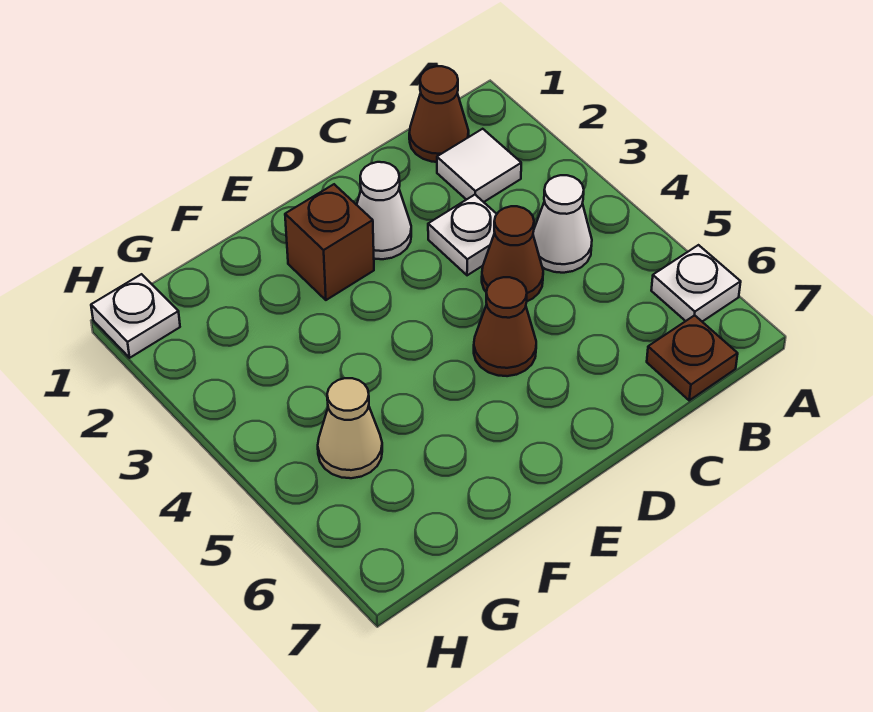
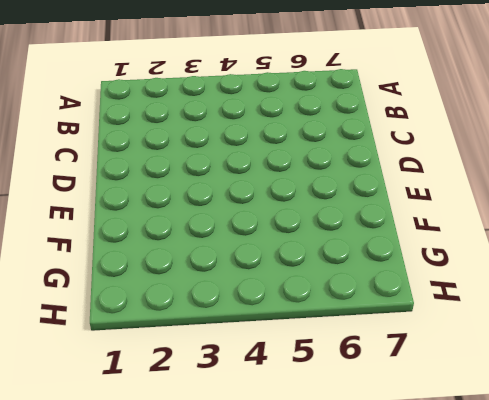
none -> white plate A6 level 1
none -> brown cone B1 level 1
none -> white tile B2 level 1

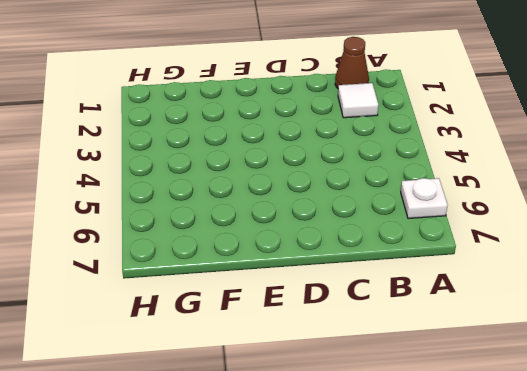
none -> white cone B4 level 1
none -> brown plate B7 level 1
none -> white plate C3 level 1

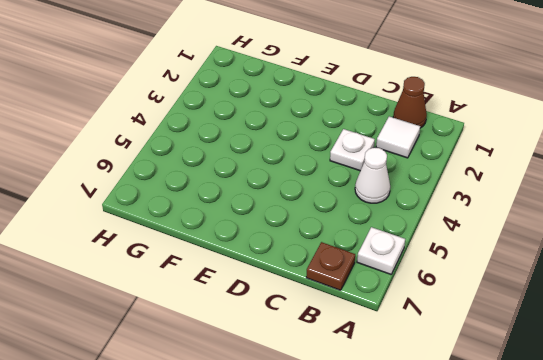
none -> brown cone C4 level 1
none -> white cone D2 level 1
none -> brown cone D5 level 1

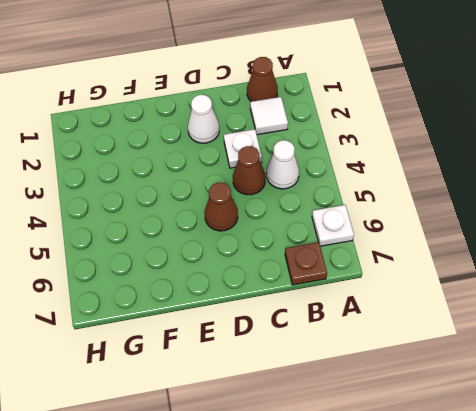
none -> brown brick E2 level 1
none -> tan cone G5 level 1
none -> white plate H1 level 1

